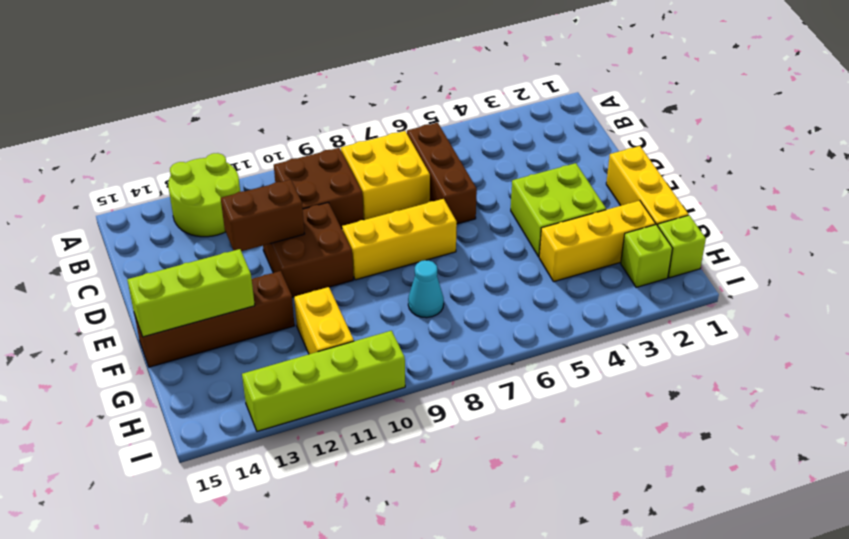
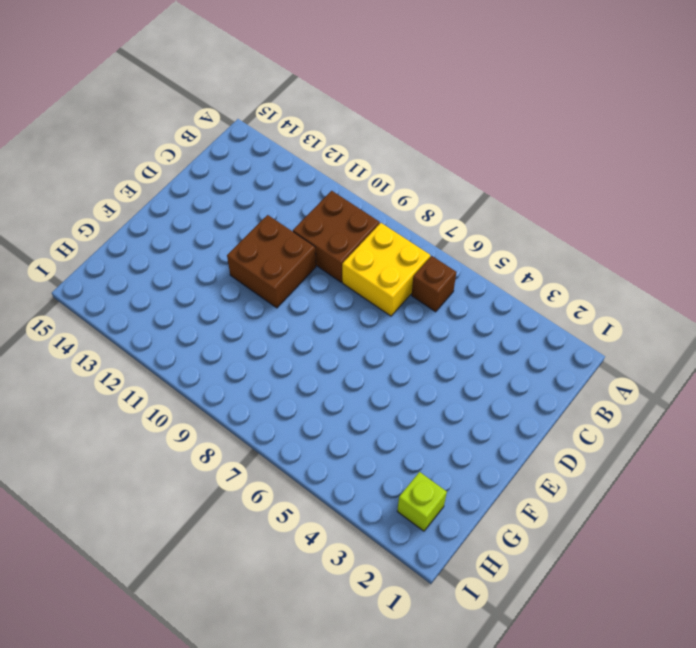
brown brick B6 level 1 -> brown brick B6:D6 level 1
none -> lime round brick A12:B13 level 1
none -> yellow brick E1:G1 level 1
none -> lime brick E3:F4 level 1

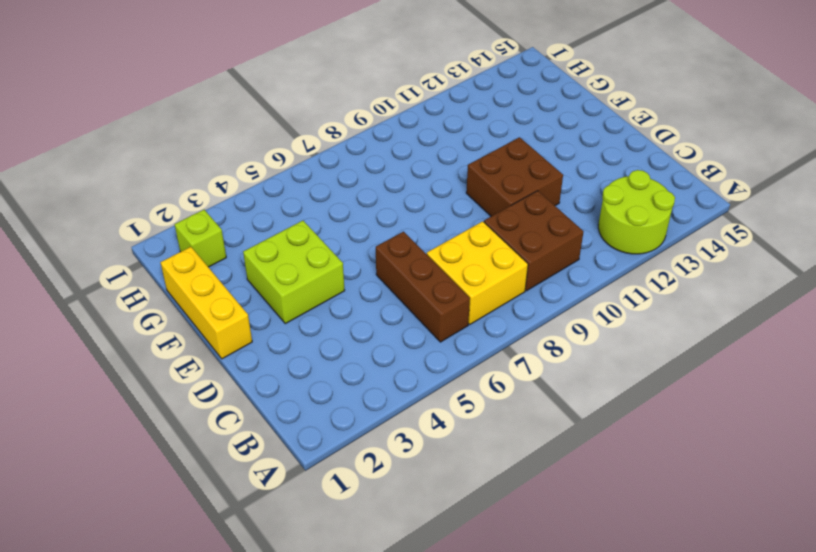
none -> yellow brick E7:E9 level 1
none -> brown brick F12:F15 level 1
none -> yellow brick G2:G4 level 1

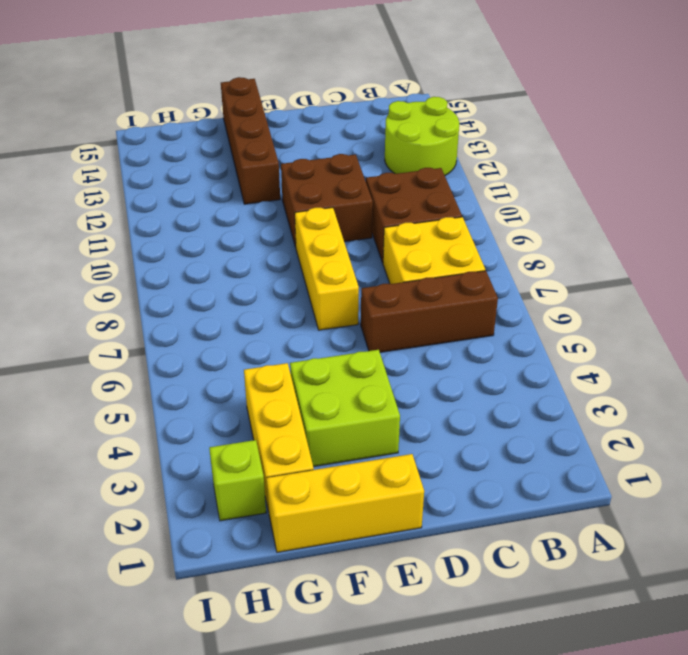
none -> cyan cone G8 level 1
none -> yellow brick G11:H11 level 1
none -> lime brick H1 level 1

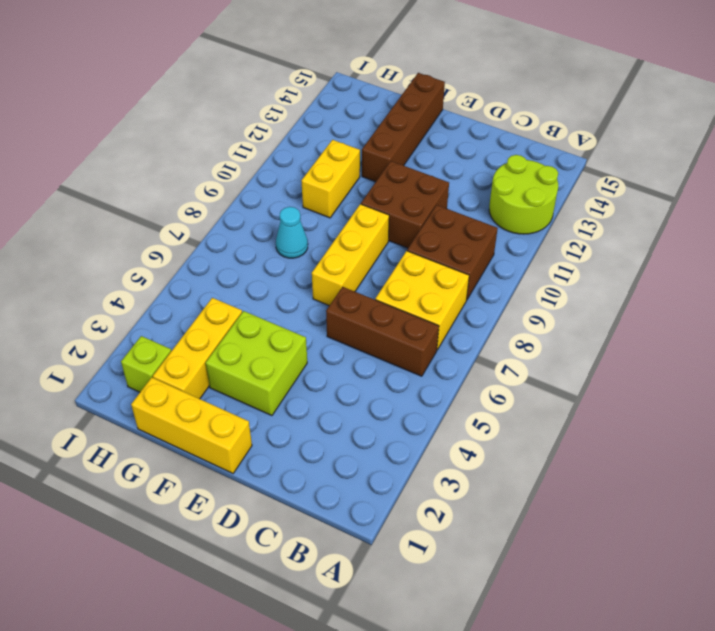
yellow brick G10:G11 level 1 -> yellow brick G11:H11 level 1
none -> lime brick H1 level 1
none -> lime brick I10:I13 level 1
none -> brown brick D11:D12 level 2

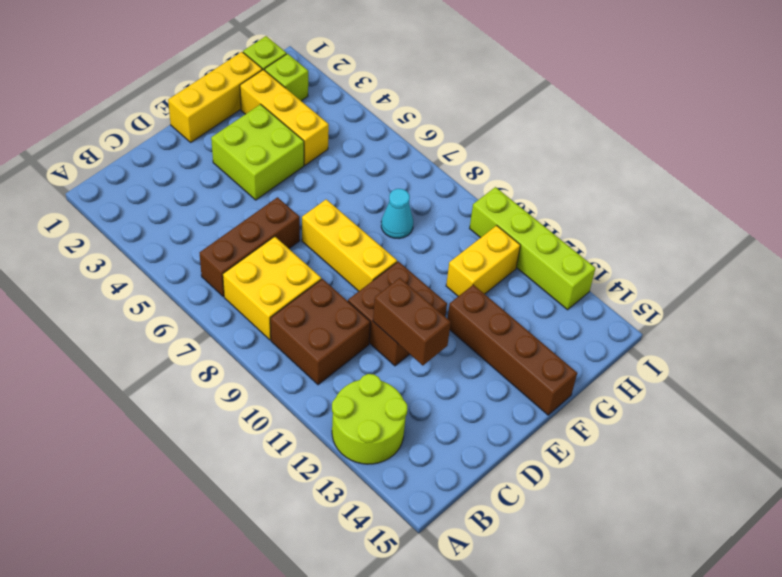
none -> lime brick F13:F15 level 2

